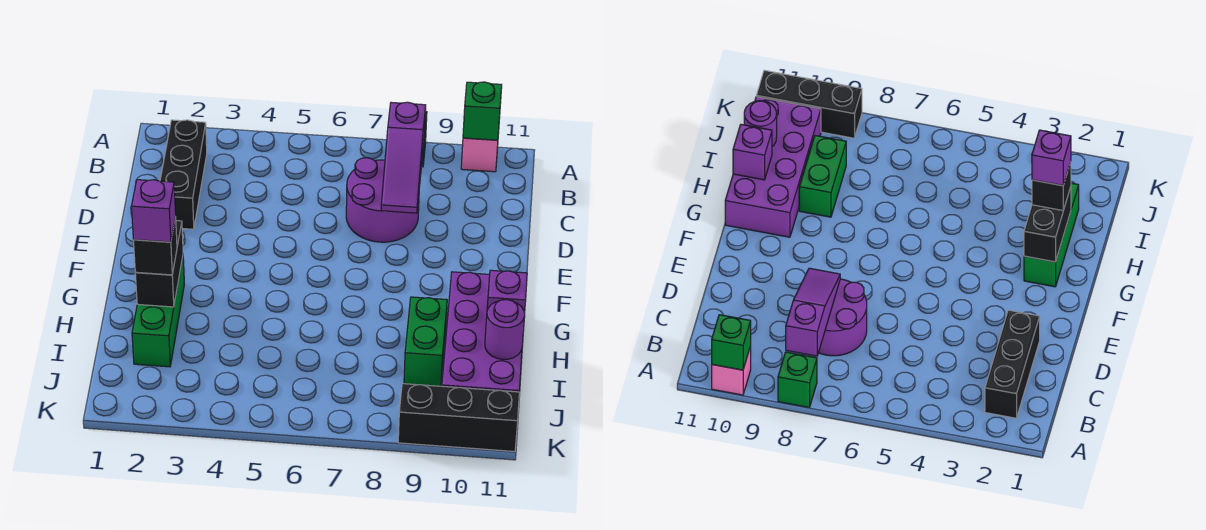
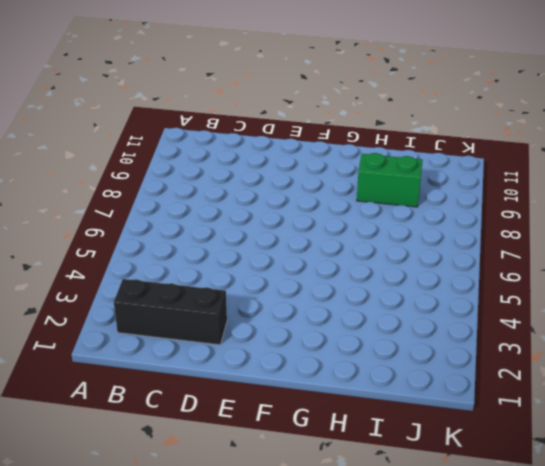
none -> green brick A8 level 1
none -> pink brick A10 level 1
none -> purple round brick C7:D8 level 1

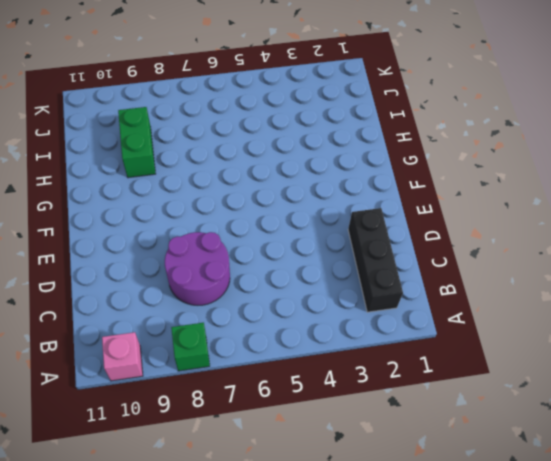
none -> green brick G2:I2 level 1
none -> purple brick G10:J11 level 1
none -> black brick K9:K11 level 1

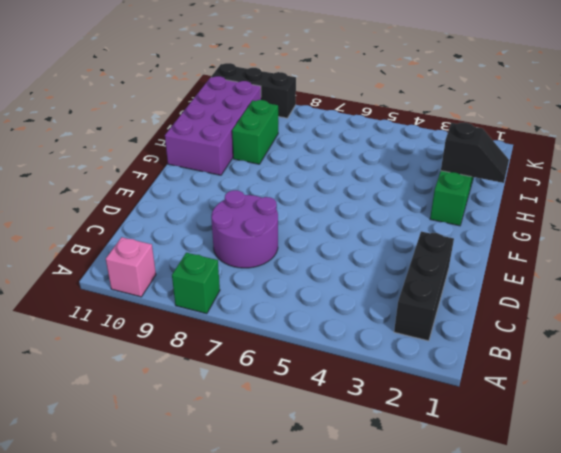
black slope H1:H2 level 2 top 2 -> black brick G2:H2 level 2
none -> green brick A10 level 2
none -> purple slope B8:D8 level 2 top B
none -> purple brick H11 level 2

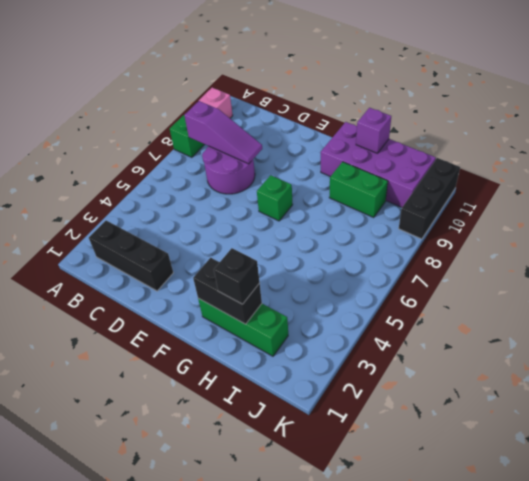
green brick F7 level 1 -> green brick A10 level 2
none -> purple round brick I11 level 2
none -> purple brick H2 level 4

